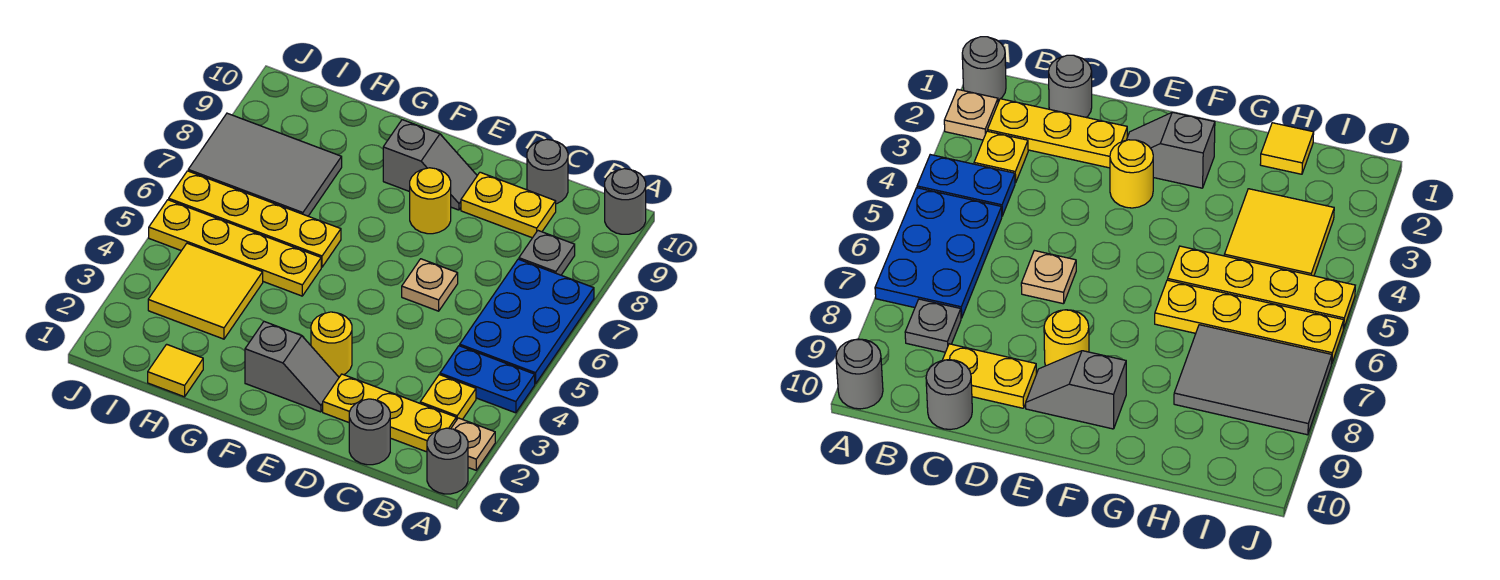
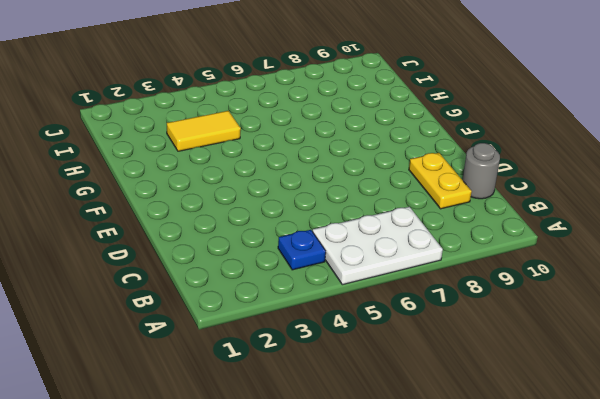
white plate A5:B7 level 1 -> blue plate A5:B7 level 1
blue plate B4 level 1 -> blue plate A4:B4 level 1
yellow tile H3:H4 level 1 -> yellow tile H3:I4 level 1
none -> grey round brick A1 level 1
none -> tan plate A2 level 1
none -> grey round brick A10 level 1

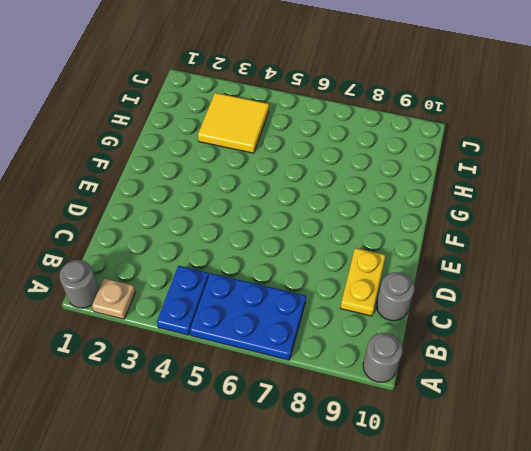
none -> yellow plate B2:D2 level 1
none -> yellow plate B3 level 1
none -> grey plate B8 level 1

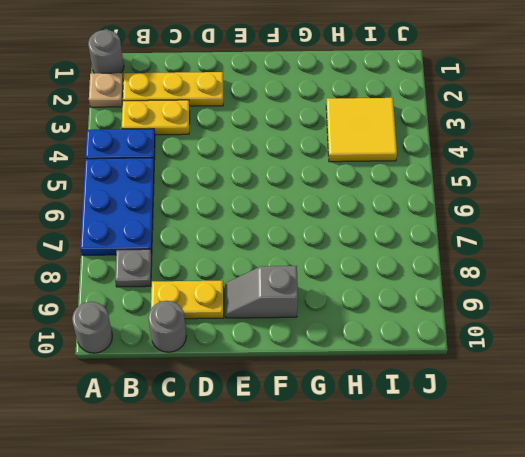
yellow plate B3:C3 level 1 -> yellow plate B3 level 1
none -> grey round brick C1 level 1
none -> tan plate D6 level 1
none -> grey slope E2:F2 level 1 top F

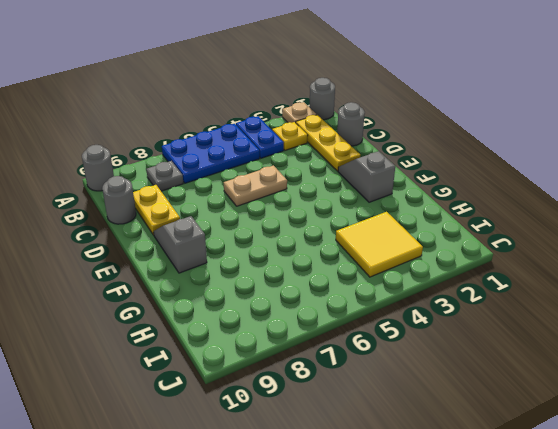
tan plate D5:D6 level 1 -> tan plate D6 level 1
none -> yellow round brick E3 level 1
none -> yellow round brick E8 level 1
none -> yellow plate G5:J5 level 1

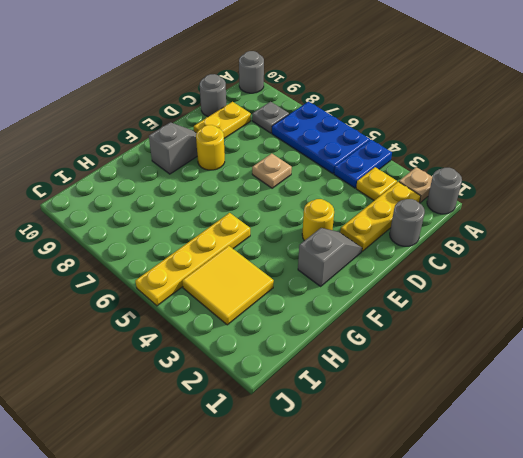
none -> yellow plate G6:J6 level 1
none -> yellow tile H1 level 1
none -> grey tile H7:J8 level 1

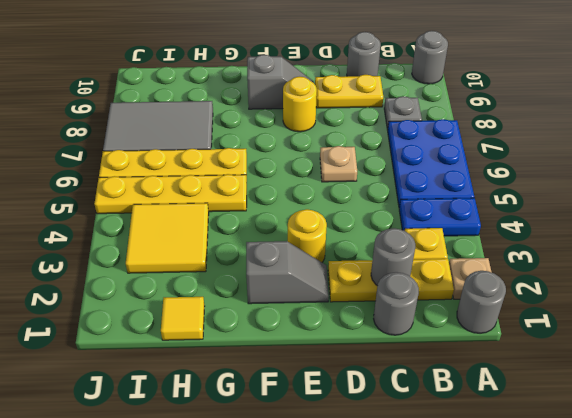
grey round brick C2 level 2 -> none

